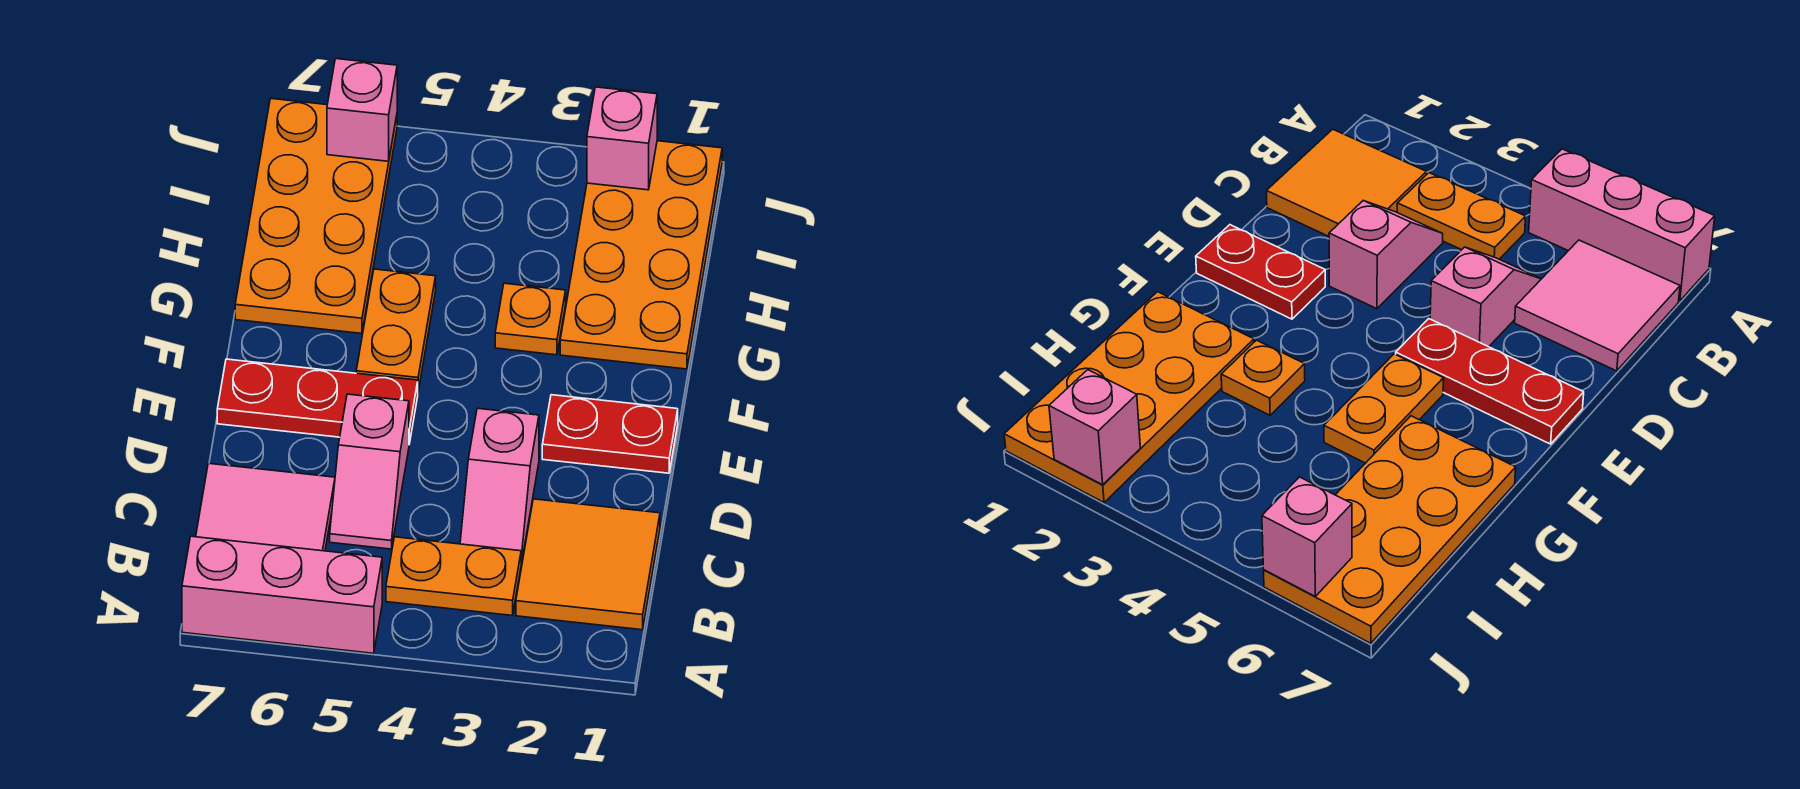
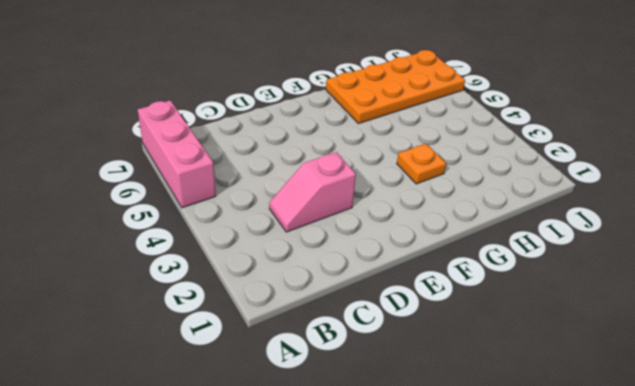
none -> orange tile B1:C2 level 1
none -> orange plate B3:B4 level 1
none -> pink tile B6:C7 level 1

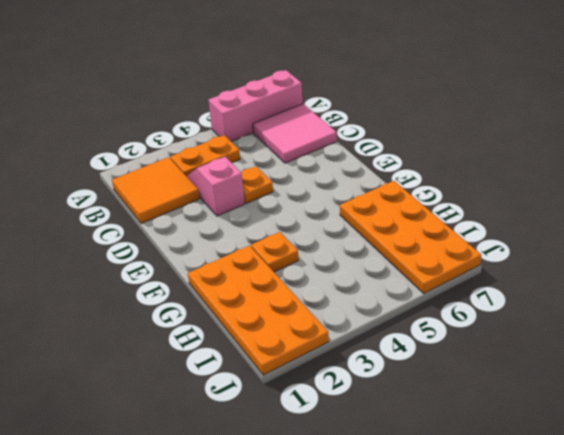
orange plate D4 level 1 -> none
none -> pink slope C5:D5 level 1 top D
none -> red plate E1:E2 level 1
none -> red plate E5:E7 level 1

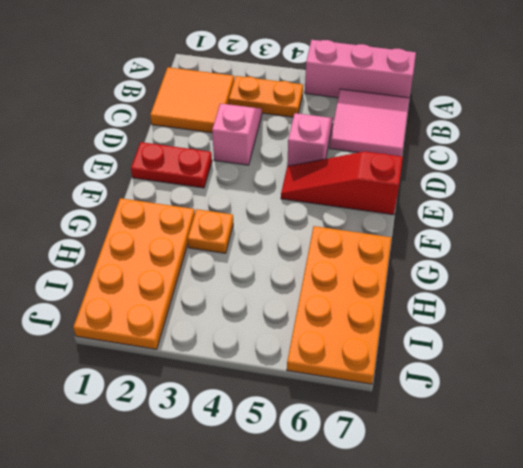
red slope E5:E7 level 1 top 7 -> red plate E5:E7 level 1
none -> orange plate F5:G5 level 1
none -> pink brick J2 level 2
none -> pink brick J6 level 2

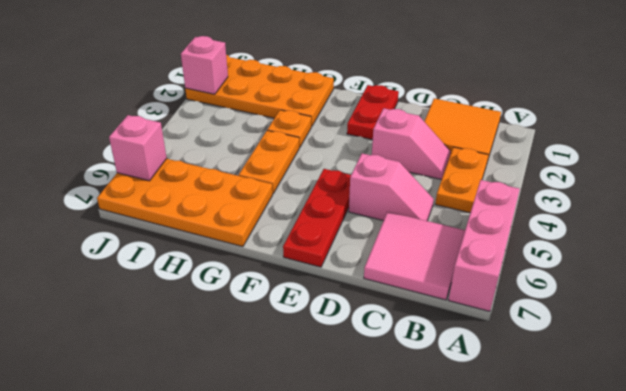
orange plate G4:G5 level 1 -> orange plate F5:G5 level 1

